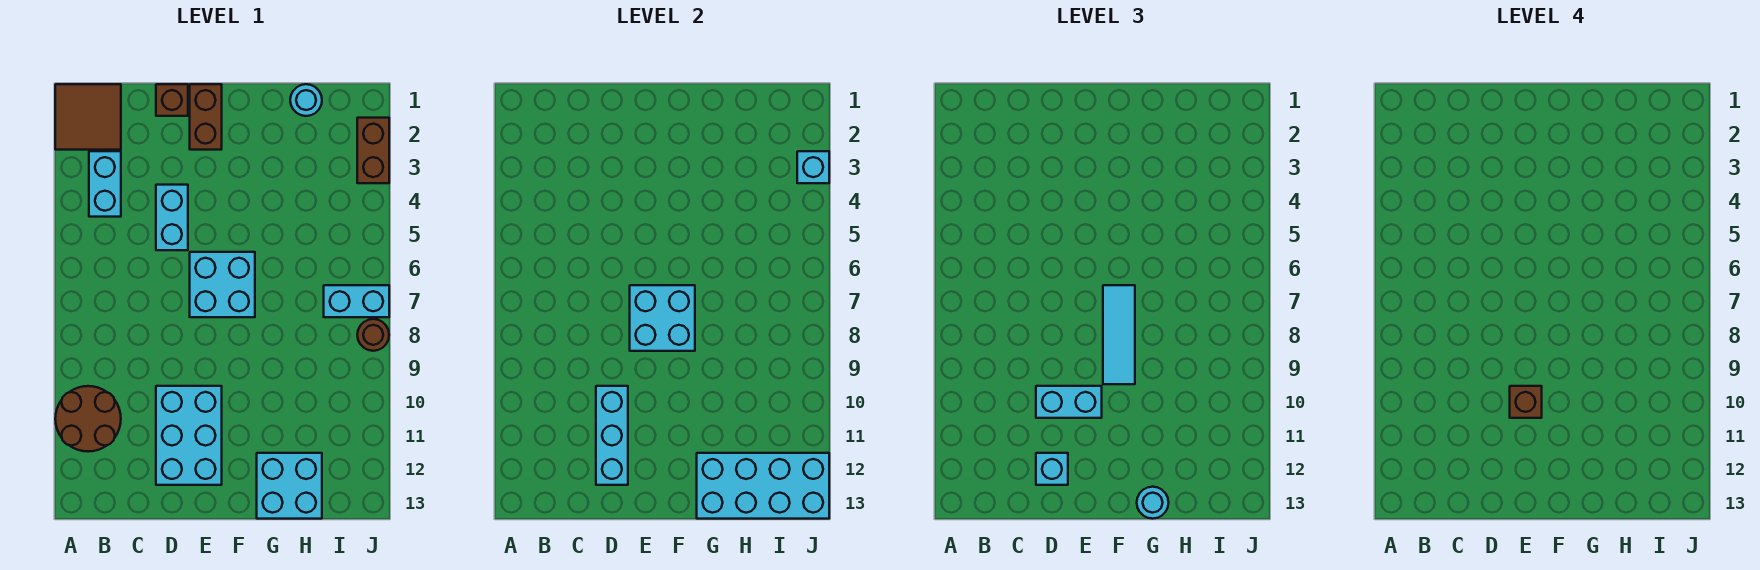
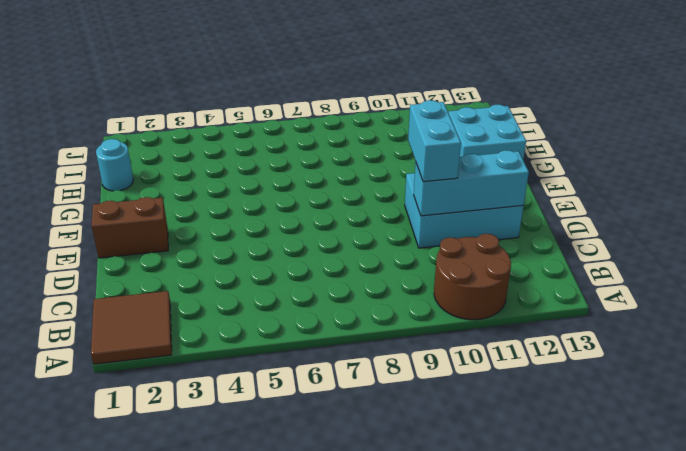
none -> cyan brick B3:B4 level 1
none -> brown brick D1 level 1
none -> cyan brick D4:D5 level 1

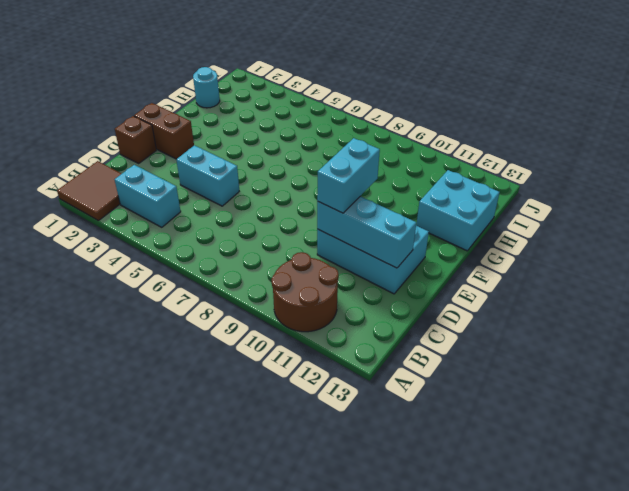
none -> cyan brick E6:F7 level 1
none -> cyan brick I7:J7 level 1
none -> brown brick J2:J3 level 1

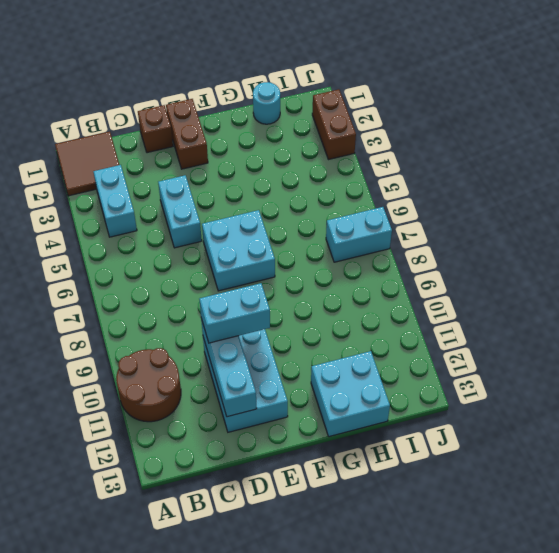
none -> brown round brick J8 level 1
none -> cyan brick E7:F8 level 2
none -> cyan brick G12:J13 level 2

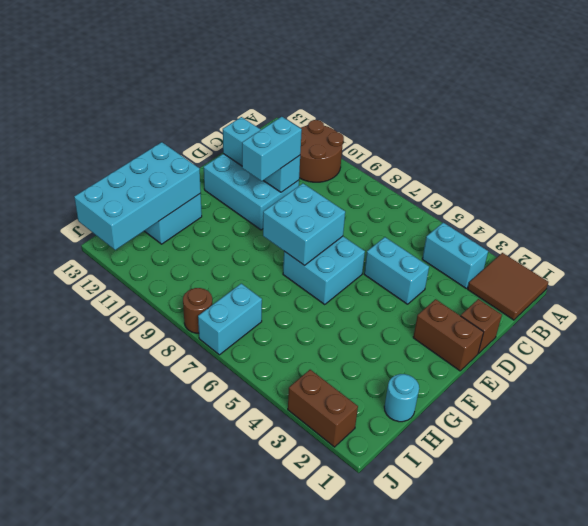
none -> cyan brick J3 level 2
none -> cyan brick D12 level 3
none -> cyan tile F7:F9 level 3

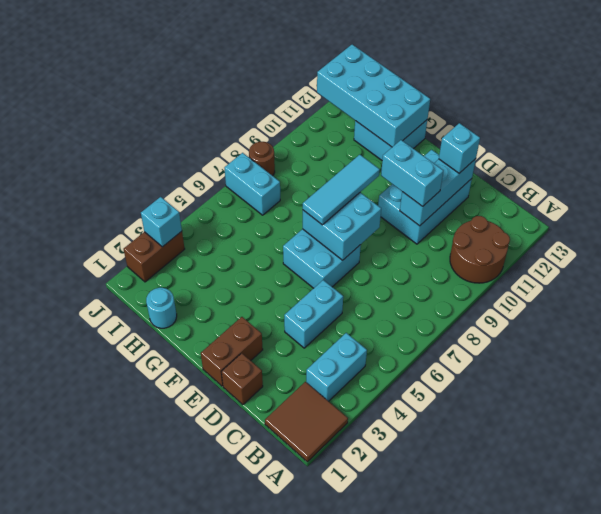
none -> cyan round brick G13 level 3
none -> brown brick E10 level 4

